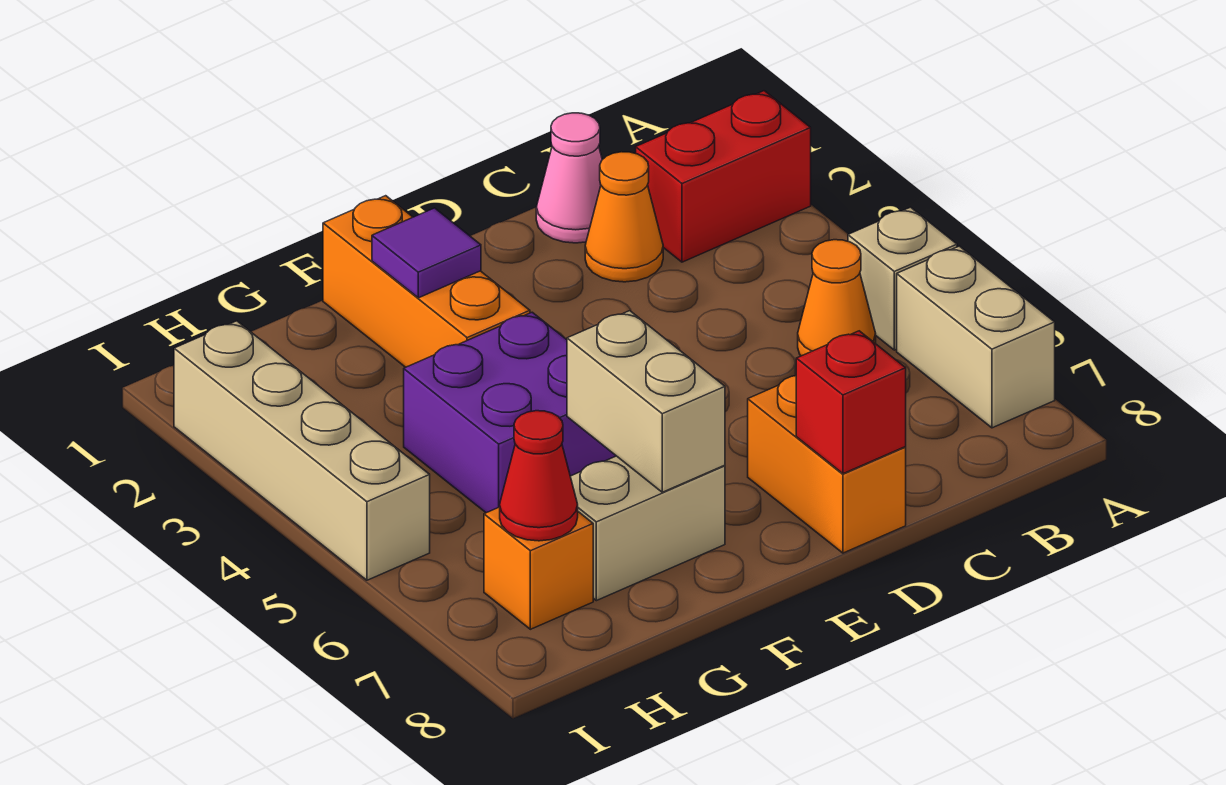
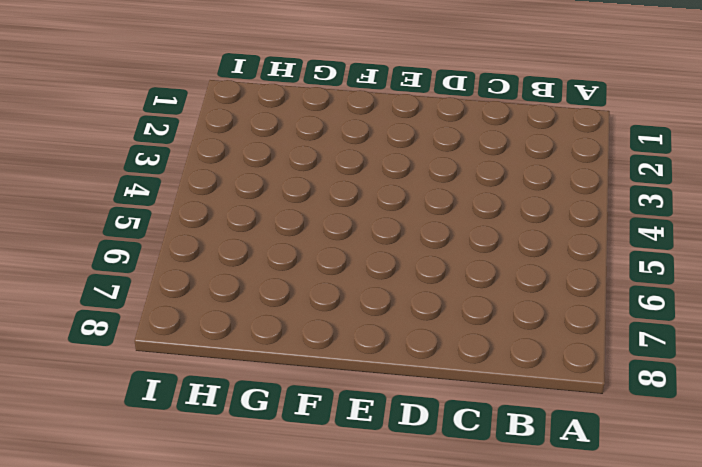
none -> red brick A2:B2 level 1
none -> tan brick A5 level 1
none -> tan brick A6:A7 level 1

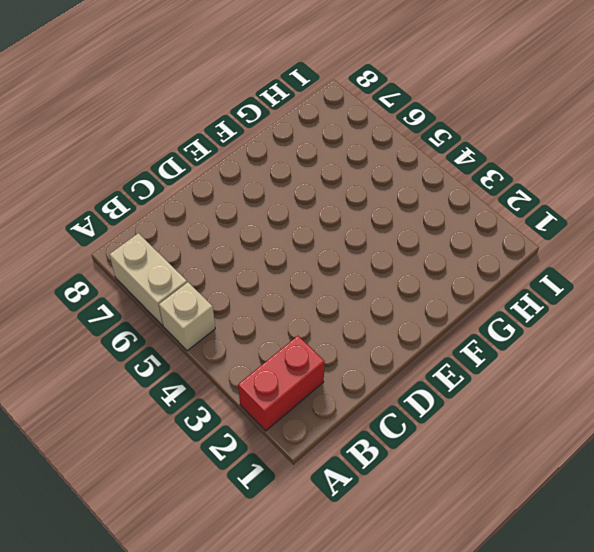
none -> orange cone B5 level 1
none -> pink cone C1 level 1
none -> orange cone C2 level 1

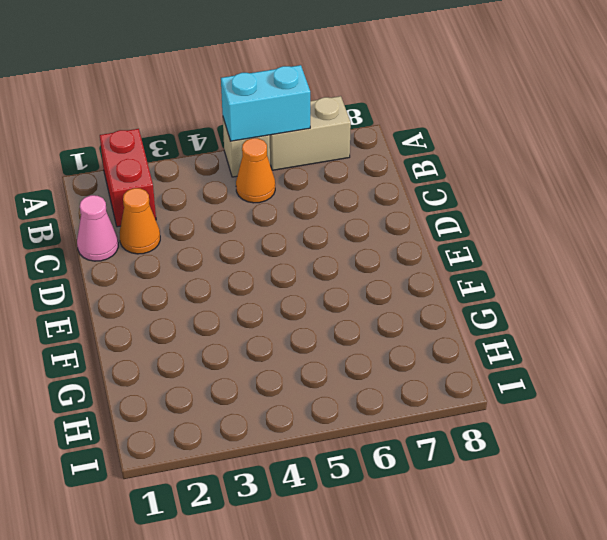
cyan brick A5:A6 level 2 -> none
none -> orange brick D7:D8 level 1
none -> orange brick F1:F3 level 1
none -> purple brick F4:G5 level 1

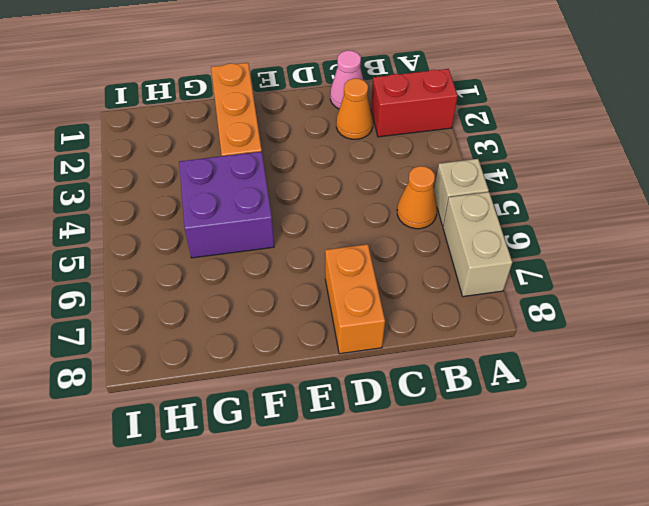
none -> tan brick F7:G7 level 1
none -> orange brick H7 level 1
none -> tan brick I2:I5 level 1

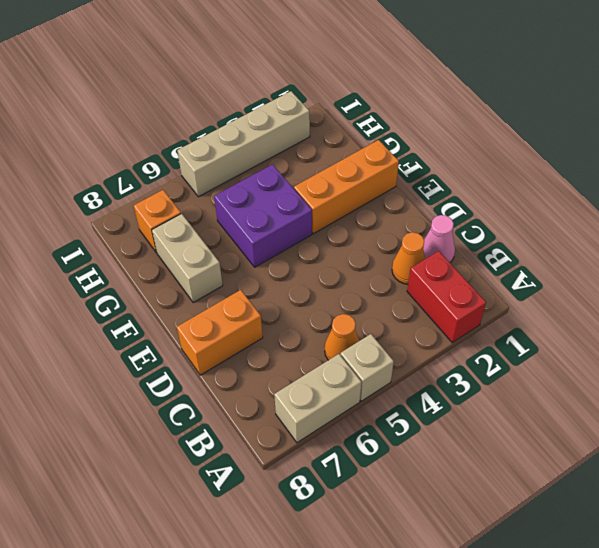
none -> red brick D8 level 2
none -> purple tile F2 level 2
none -> tan brick F6:F7 level 2

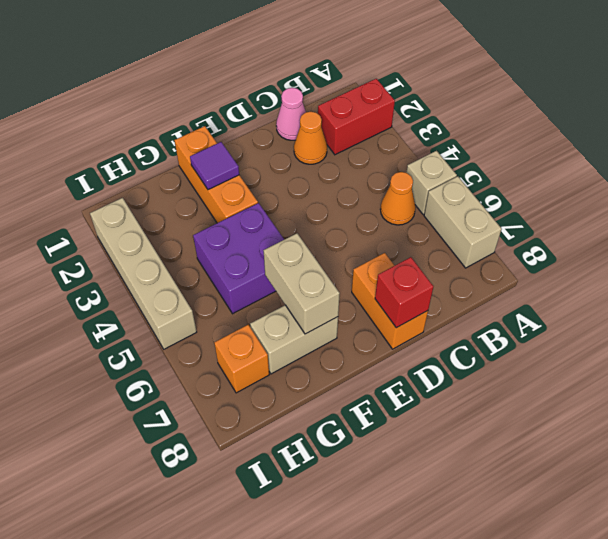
none -> red cone H7 level 2

